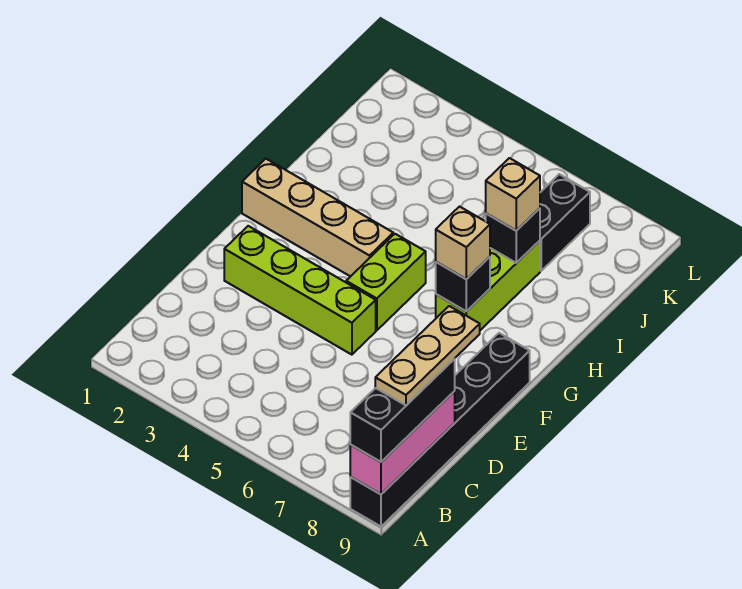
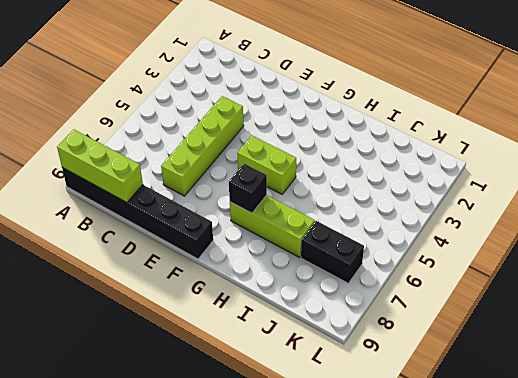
lime brick A9:C9 level 2 -> pink brick A9:C9 level 2
lime brick D4:D7 level 1 -> lime brick E2:E5 level 1
none -> tan brick G1:G4 level 1
none -> black brick I7 level 2
none -> black brick A9:C9 level 3

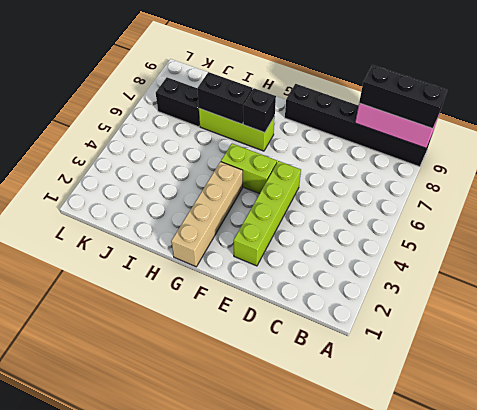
black brick H7:I7 level 2 -> black brick I7 level 2
none -> tan brick G7 level 3
none -> tan brick I7 level 3
none -> tan plate B9:D9 level 4

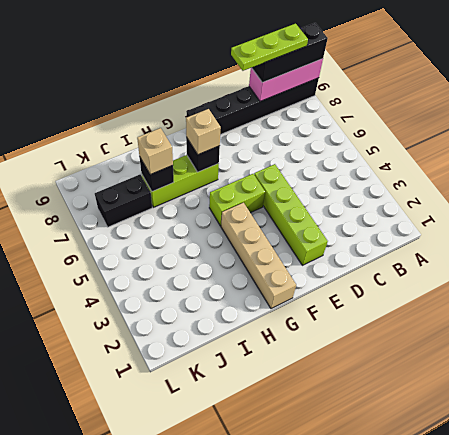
lime plate B9:D9 level 4 -> tan plate B9:D9 level 4

